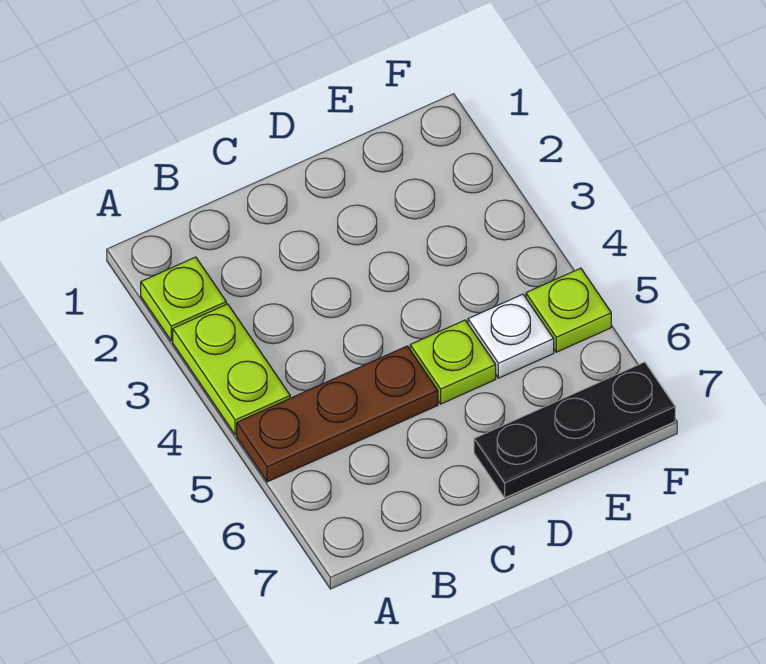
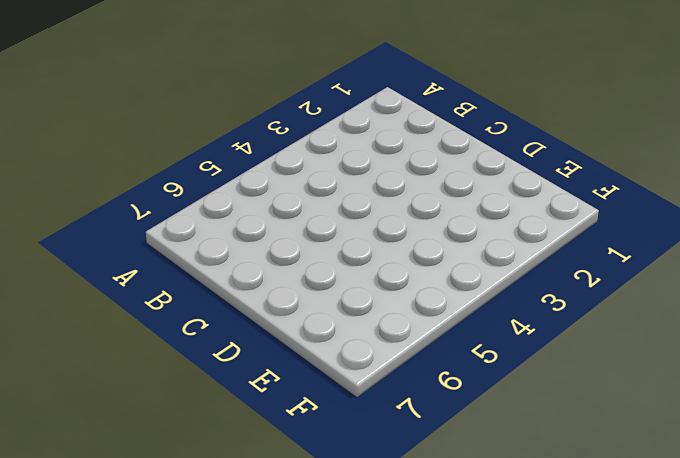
none -> lime plate A2 level 1
none -> lime plate A3:A4 level 1

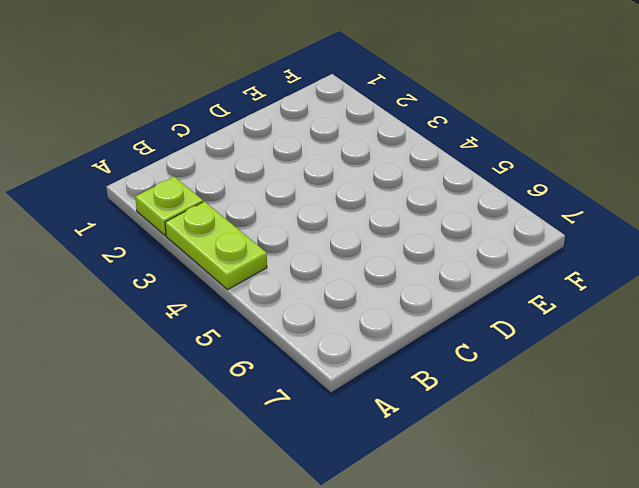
none -> brown plate A5:C5 level 1
none -> lime plate D5 level 1

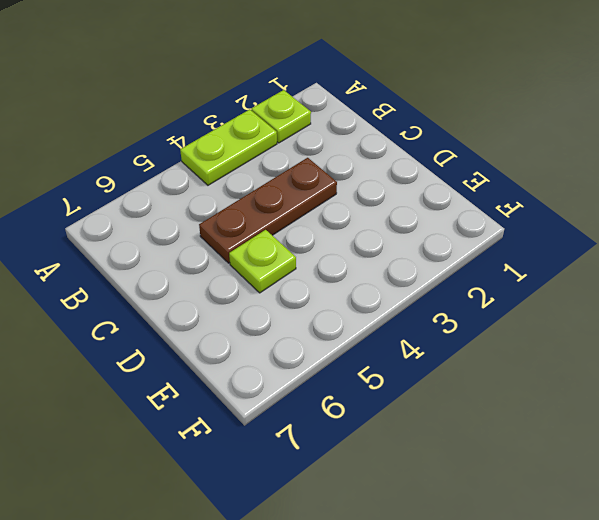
brown plate C3:C5 level 1 -> brown plate A5:C5 level 1
none -> black plate D7:F7 level 1
none -> white plate E5 level 1

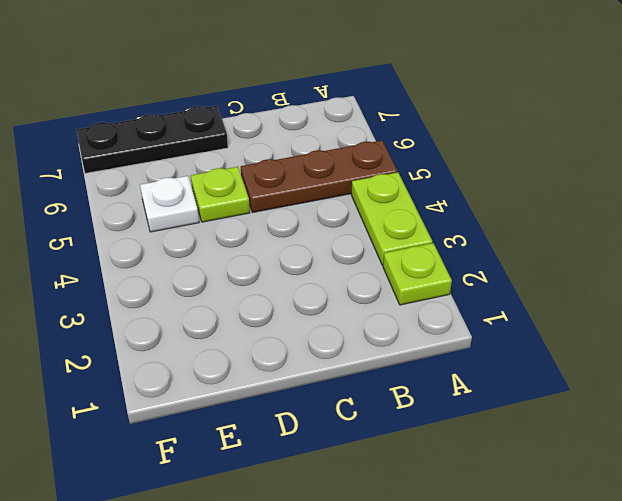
none -> lime plate F5 level 1

